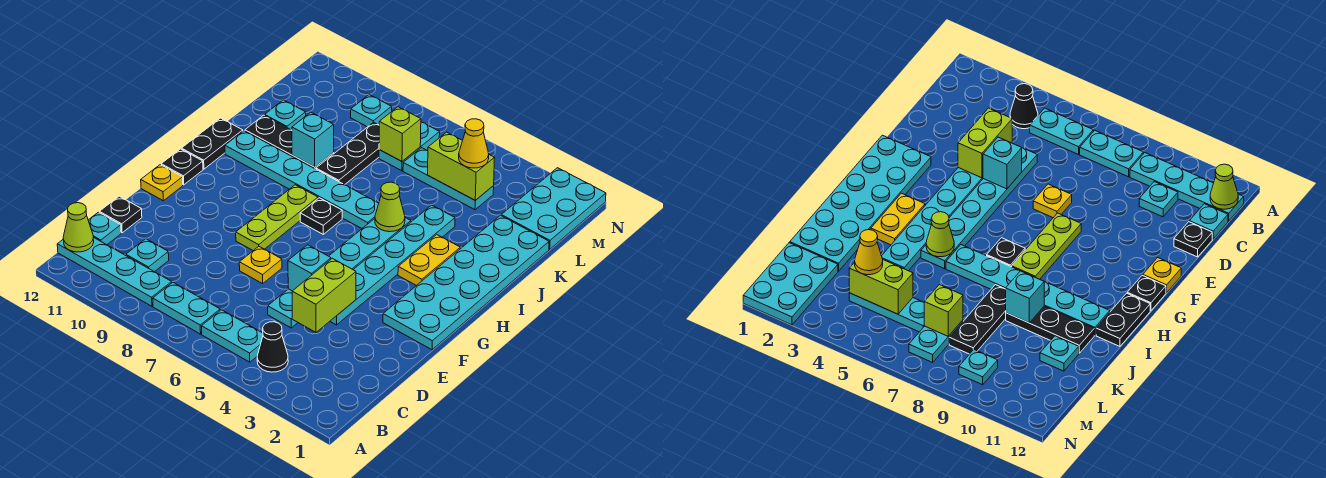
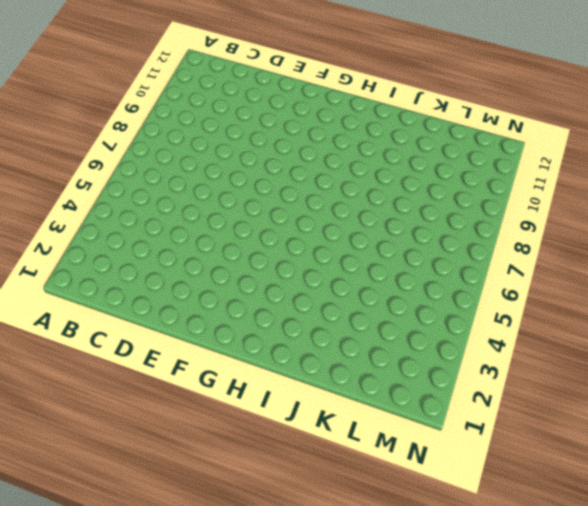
none -> black cone B4 level 1
none -> cyan plate B5:B6 level 1
none -> cyan plate B7:B8 level 1
none -> cyan plate B9:B12 level 1

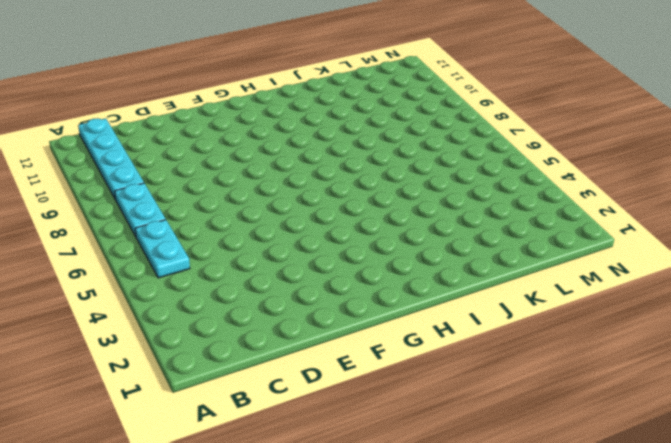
none -> black cone B4 level 1
none -> cyan plate C10 level 1
none -> cyan plate C12 level 1
none -> cyan plate D5:I5 level 1

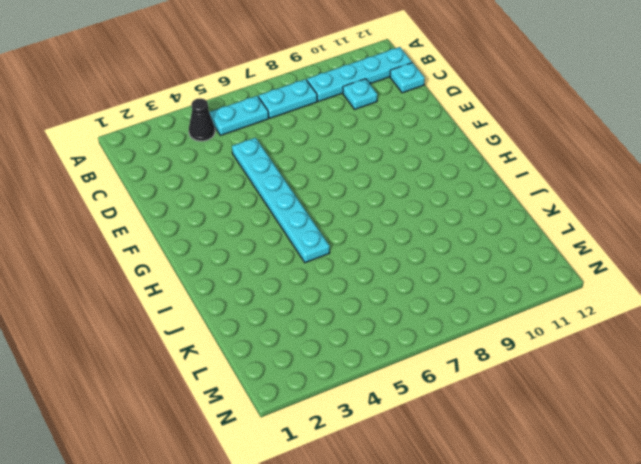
none -> black plate D12 level 1
none -> cyan plate E4:J4 level 1
none -> yellow plate E7 level 1
none -> cyan plate F1:K2 level 1

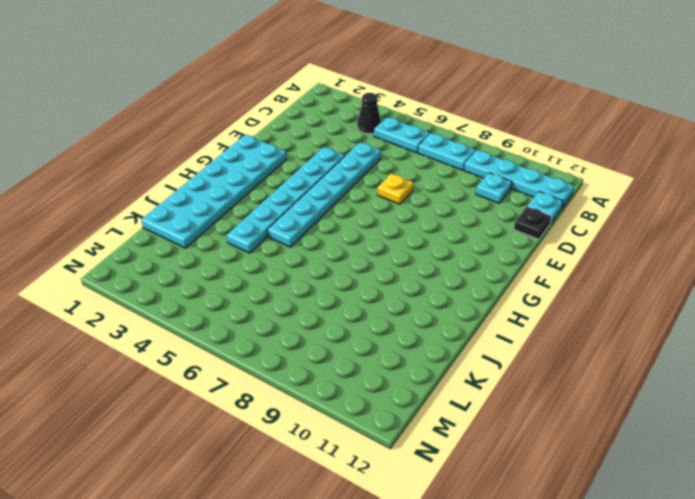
none -> lime plate F8:H8 level 1
none -> yellow plate F12 level 1
none -> black plate G12 level 1
none -> yellow plate H3:I3 level 1

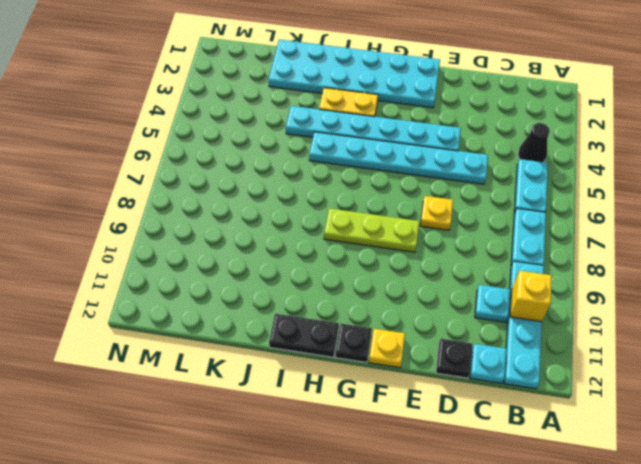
yellow brick B10 level 2 -> none
none -> black plate H7 level 1
none -> cyan plate I6:I11 level 1
none -> black plate J8:L8 level 1
none -> black plate J9:J11 level 1

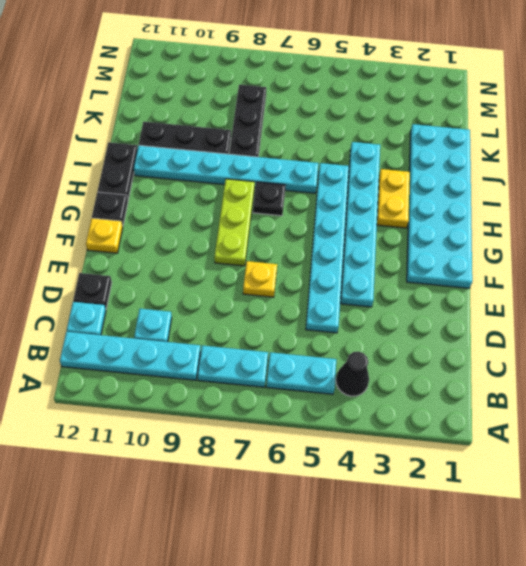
none -> cyan plate K11 level 1
none -> cyan plate L1:N2 level 1
none -> cyan plate L4:L6 level 1
none -> cyan plate L7:M7 level 1

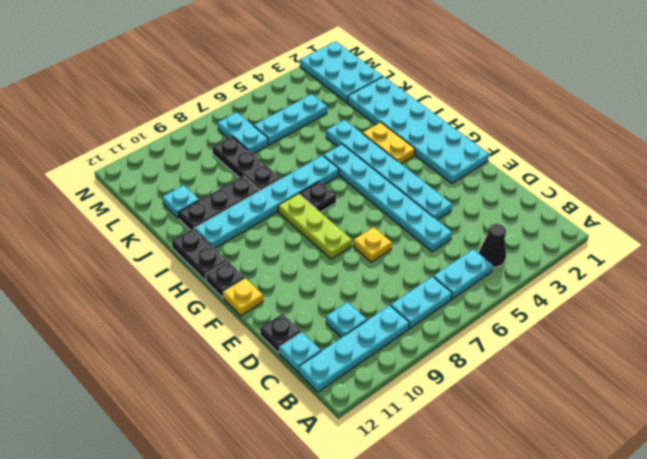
none -> cyan plate M9 level 1
none -> lime cone B12 level 2
none -> lime brick D4:E4 level 2
none -> cyan brick E5 level 2

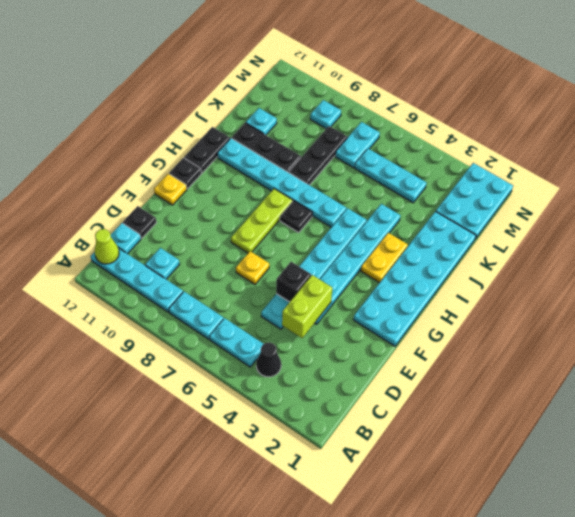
black brick E5 level 2 -> cyan brick E5 level 2
none -> lime cone I5 level 2
none -> cyan brick J9 level 2
none -> lime brick L4:L5 level 2
none -> lime brick L7 level 2

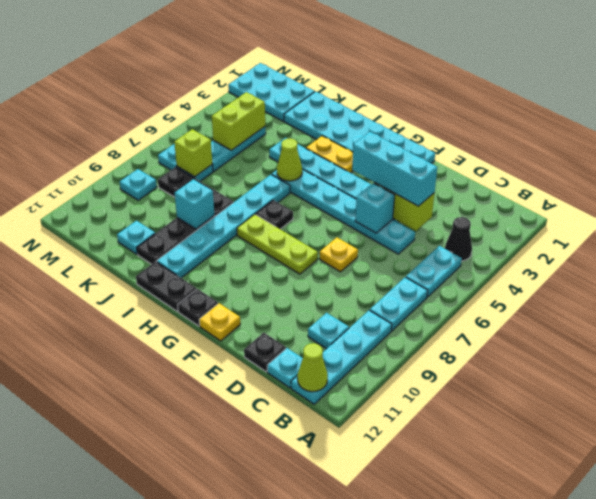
cyan brick D4:F4 level 3 -> none
none -> yellow cone L4 level 3

